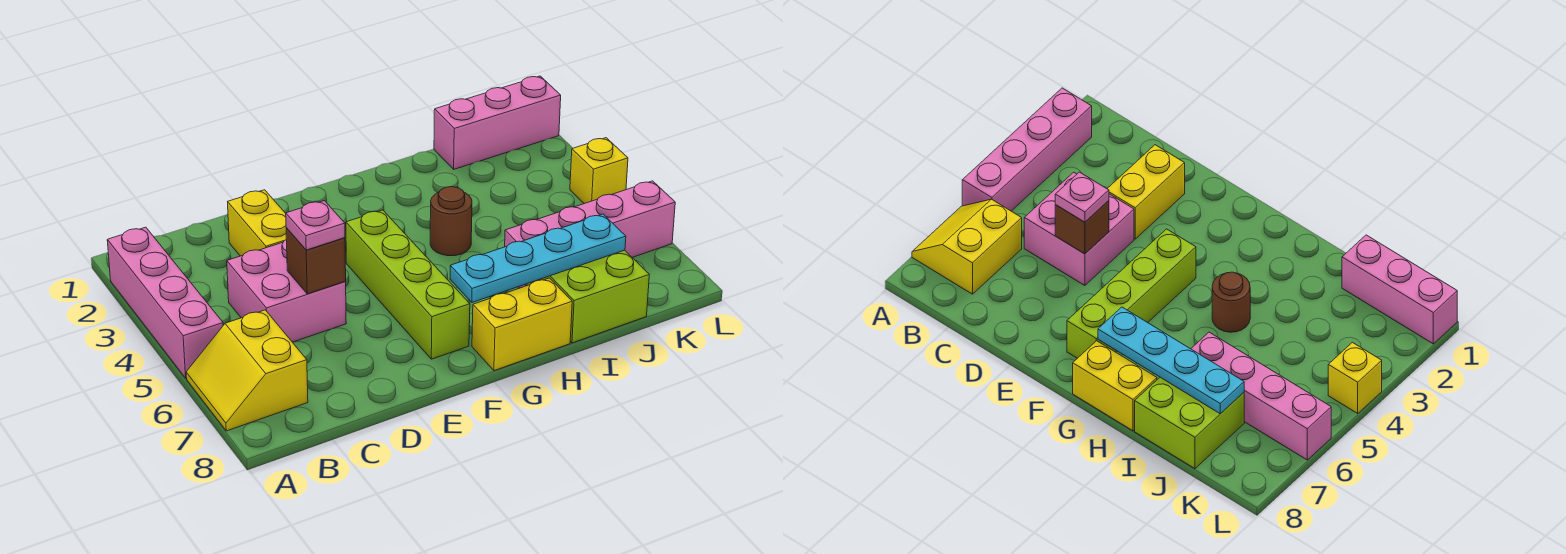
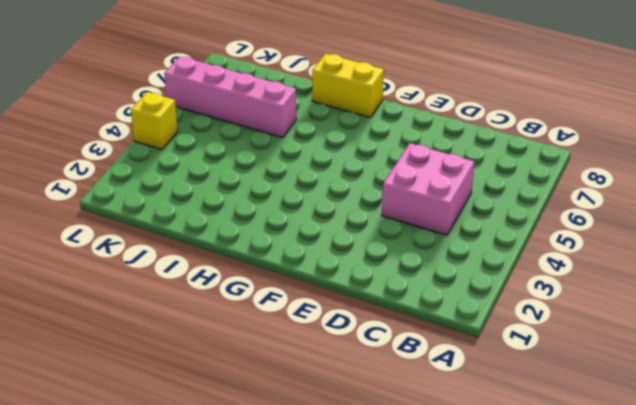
none -> pink brick A2:A5 level 1
none -> yellow slope A6:B7 level 1 top B
none -> yellow brick D2:D3 level 1

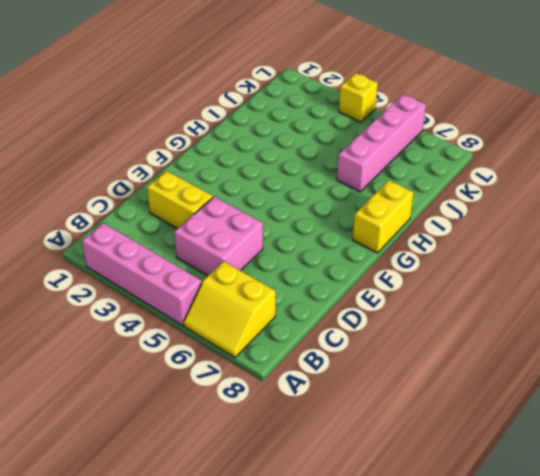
none -> lime brick F4:F7 level 1
none -> brown round brick H4 level 1
none -> lime brick I7:J8 level 1

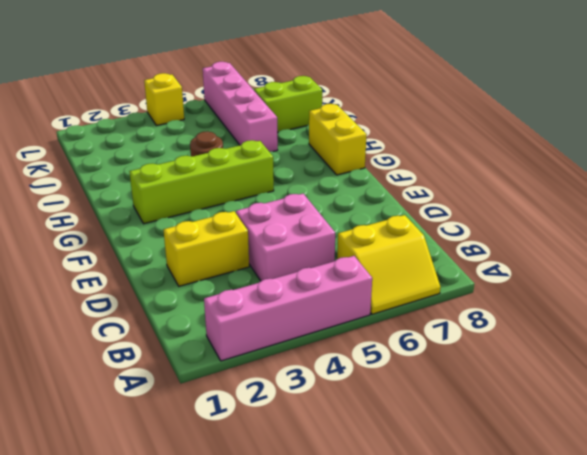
lime brick G2:G5 level 1 -> lime brick F4:F7 level 1
lime brick J7:J8 level 1 -> lime brick I7:J8 level 1
none -> pink brick J1:L1 level 1
none -> brown brick D5 level 2
none -> cyan plate G7:J7 level 2

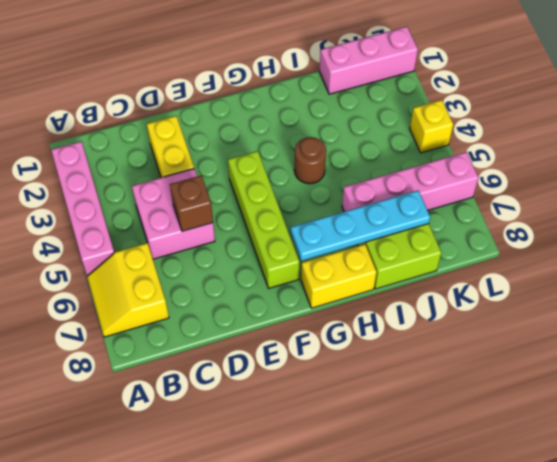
none -> pink plate D5 level 3

